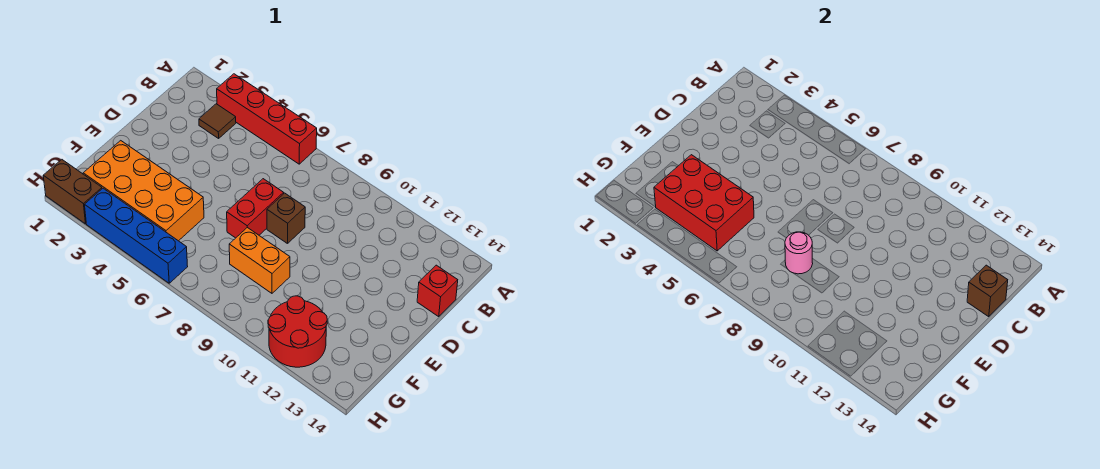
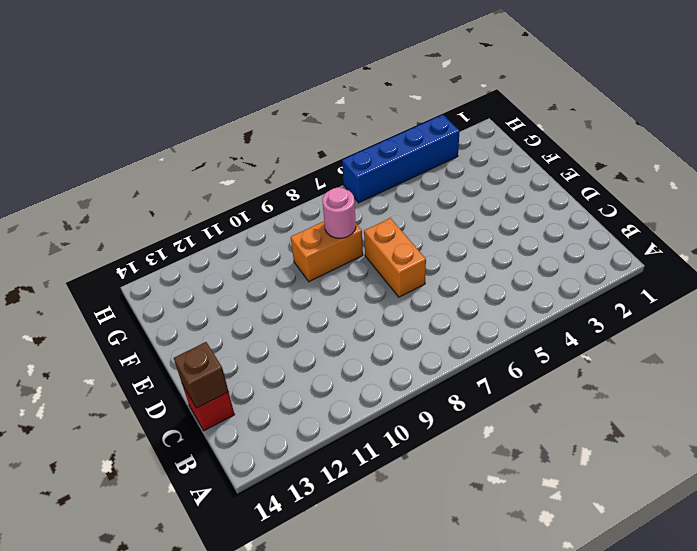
orange brick D7:E7 level 1 -> red brick D7:E7 level 1
none -> red brick A3:A6 level 1
none -> brown tile B3 level 1
none -> brown brick D8 level 1

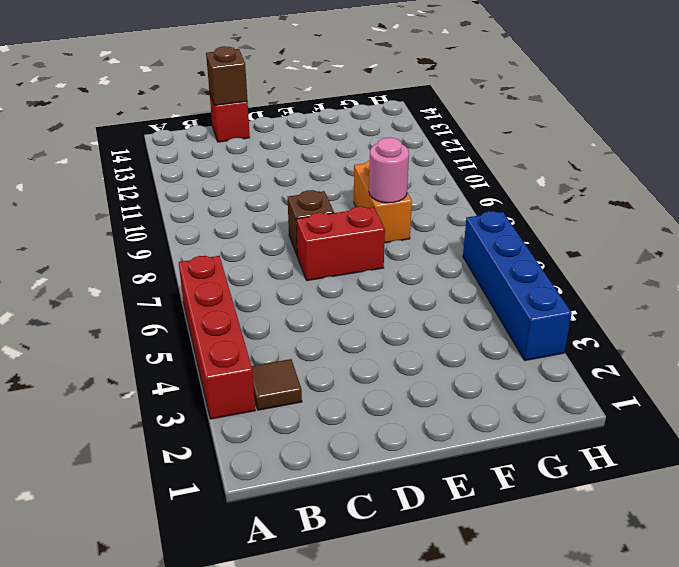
none -> orange brick F2:G5 level 1
none -> red round brick G11:H12 level 1
none -> brown brick H1:H2 level 1

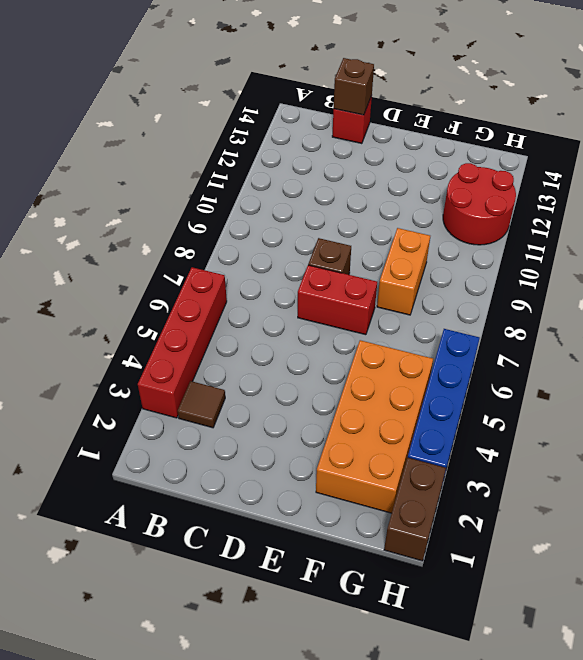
none -> red brick F3:G5 level 2
none -> pink round brick F8 level 2

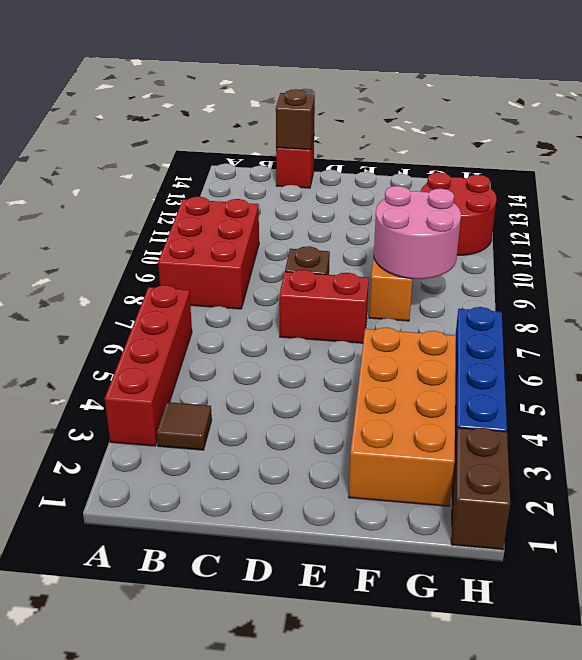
red brick A8:B10 level 1 -> red brick F3:G5 level 2
pink round brick F8:G9 level 2 -> pink round brick F8 level 2

